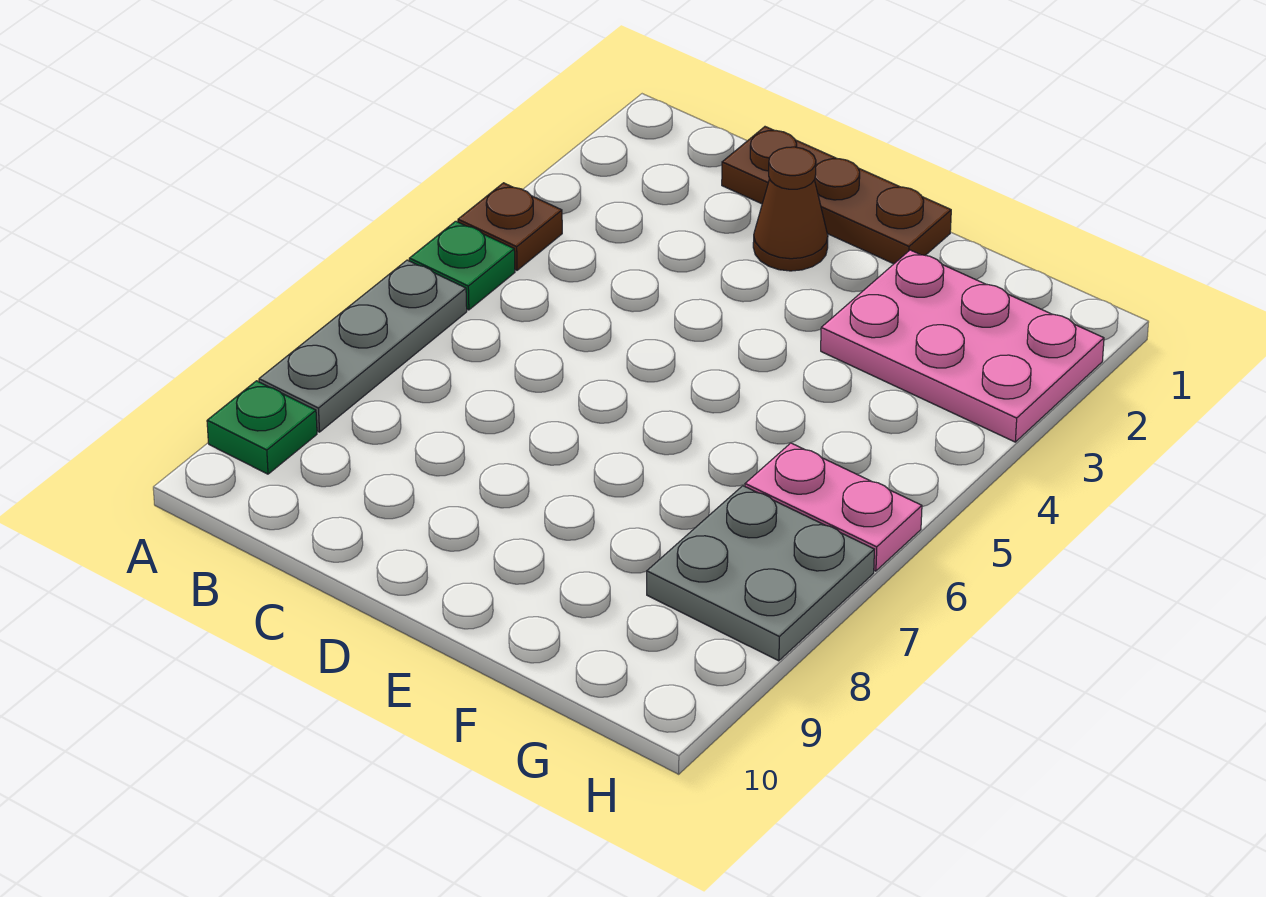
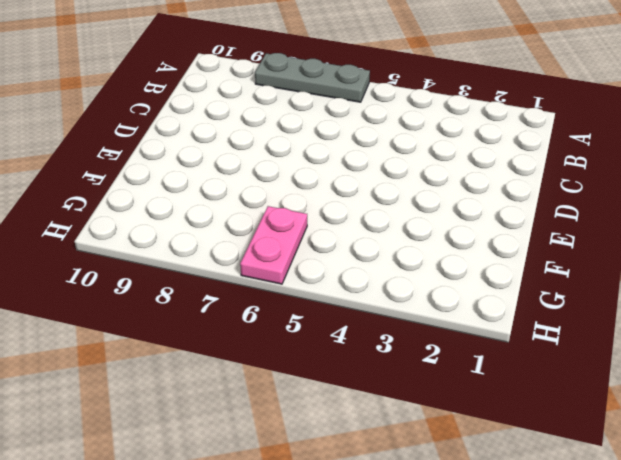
none -> brown plate A4 level 1
none -> green plate A5 level 1

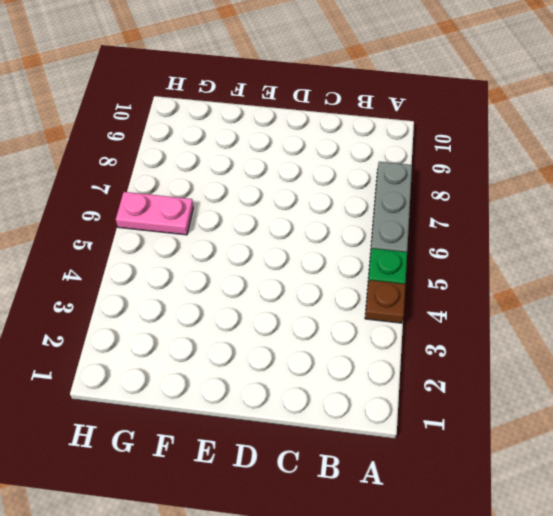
none -> green plate A9 level 1
none -> brown plate C1:E1 level 1

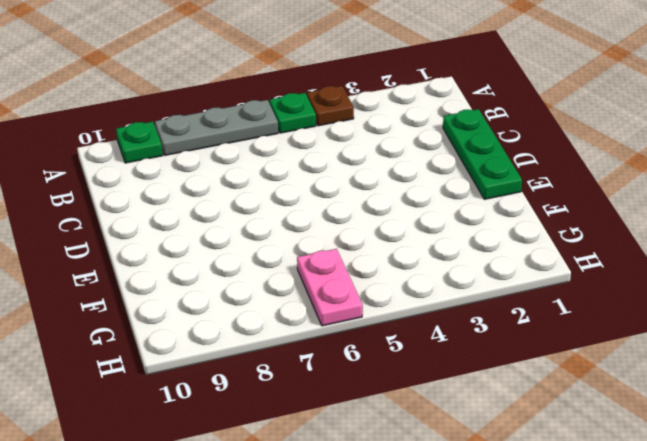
green plate C1:E1 level 1 -> brown plate C1:E1 level 1
none -> brown cone D2 level 1
none -> pink plate F2:H3 level 1

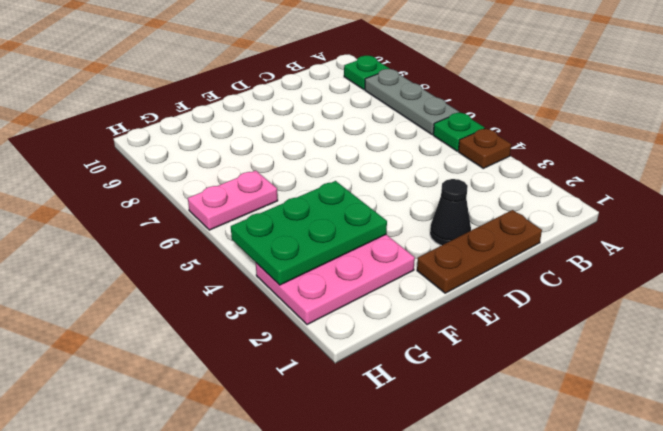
black cone D2 level 1 -> brown cone D2 level 1
green plate F3:H4 level 2 -> none
none -> grey plate G7:H8 level 1

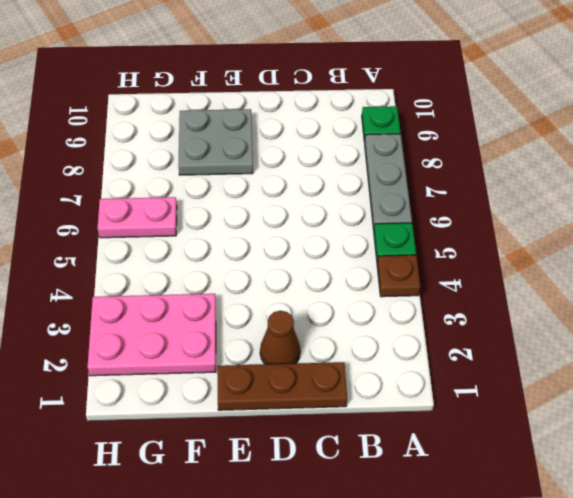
grey plate E8:F9 level 1 -> grey plate G7:H8 level 1

